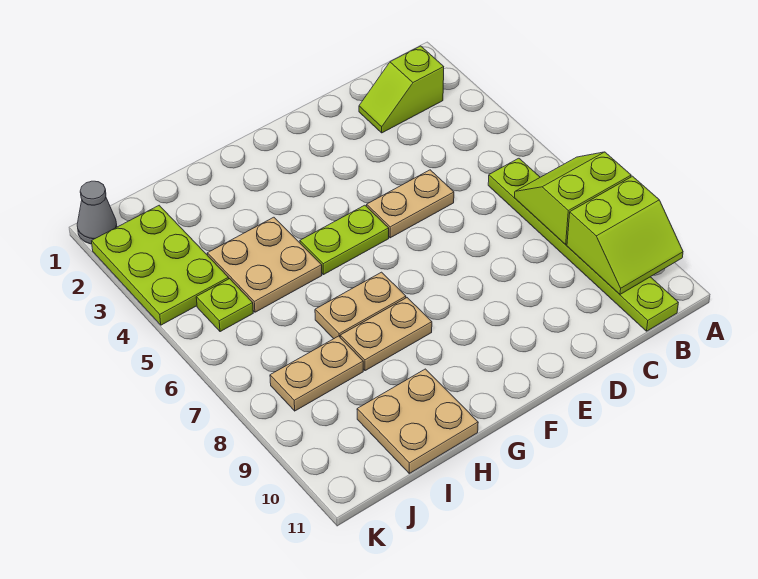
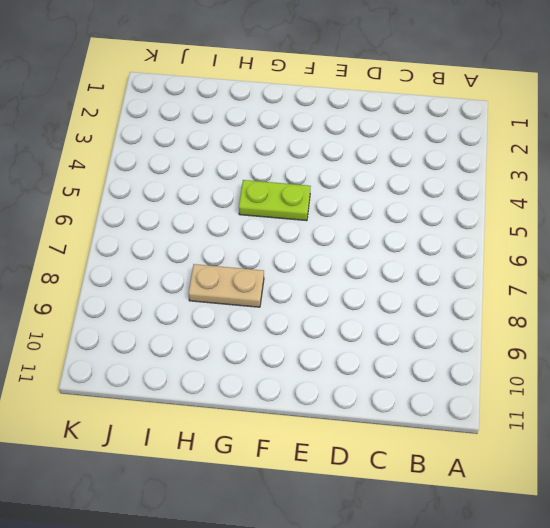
none -> lime slope B2:C2 level 1 top B
none -> lime plate B6:B11 level 1
none -> tan plate D5:E5 level 1

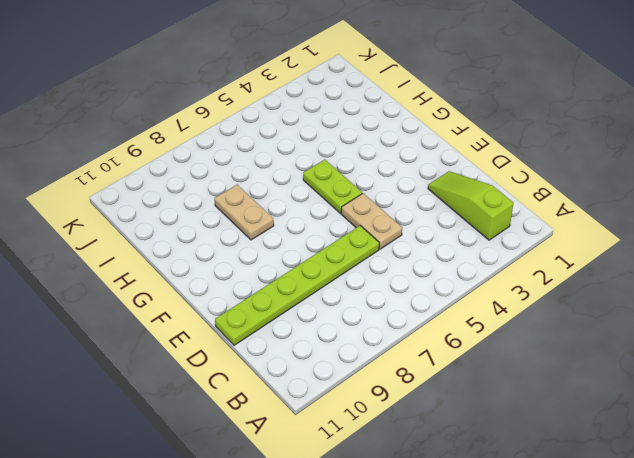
lime slope B2:D2 level 1 top B -> lime slope B2:C2 level 1 top B
lime plate D6:D11 level 1 -> lime plate B6:B11 level 1
none -> tan plate G7:H7 level 1
none -> tan plate H4:I5 level 1
none -> tan plate H10:I11 level 1

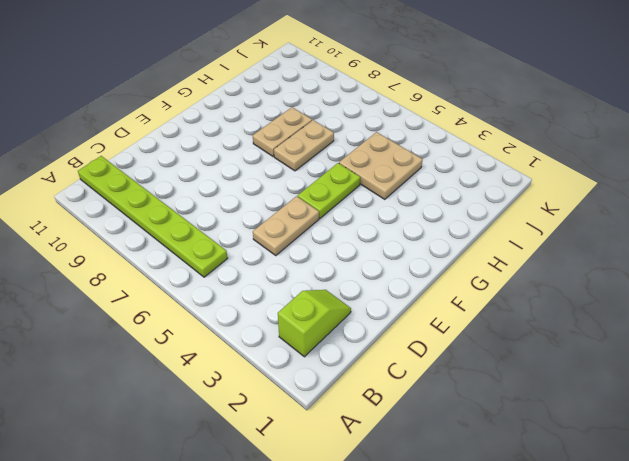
none -> tan plate H10:I11 level 1
none -> tan plate I8:J8 level 1
none -> lime plate J2:K4 level 1

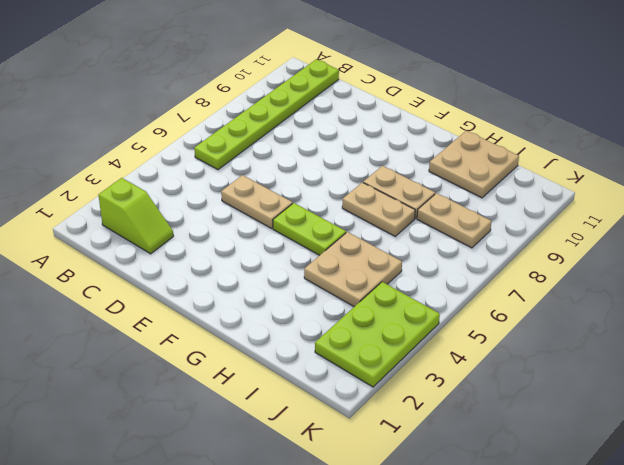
none -> lime plate J5 level 1
none -> grey cone K1 level 1
none -> lime slope A7:B8 level 2 top 8

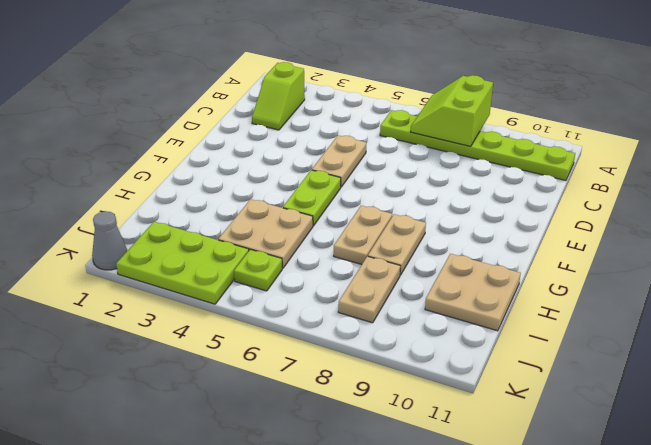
none -> lime slope A9:B10 level 2 top 9

